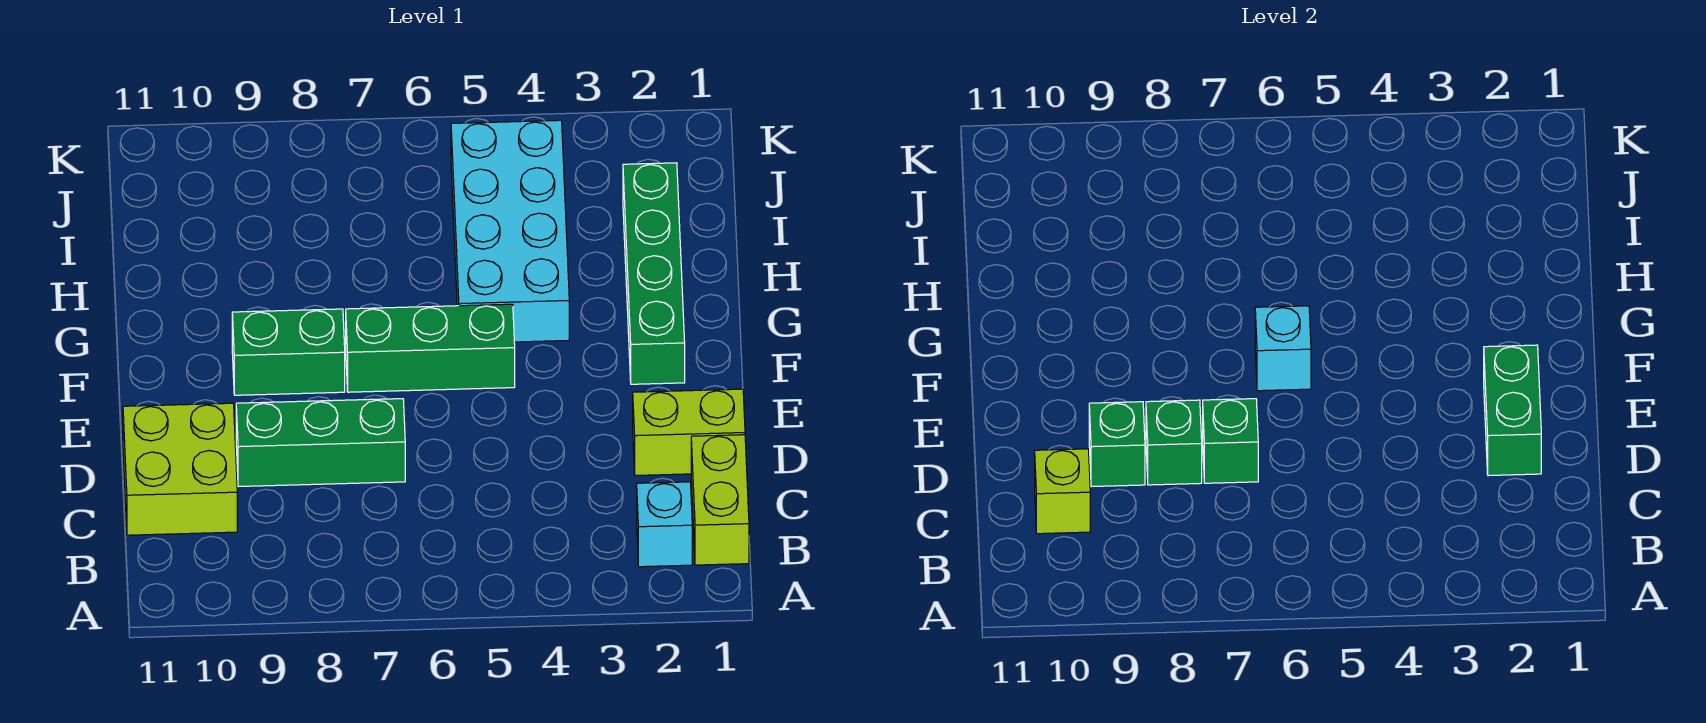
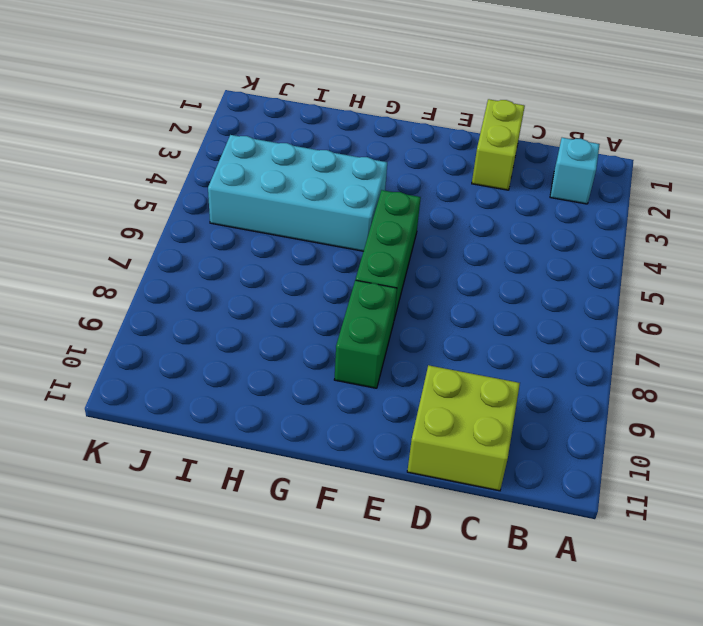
none -> lime brick B1:C1 level 1
none -> green brick D7:D9 level 1
none -> green brick F2:I2 level 1

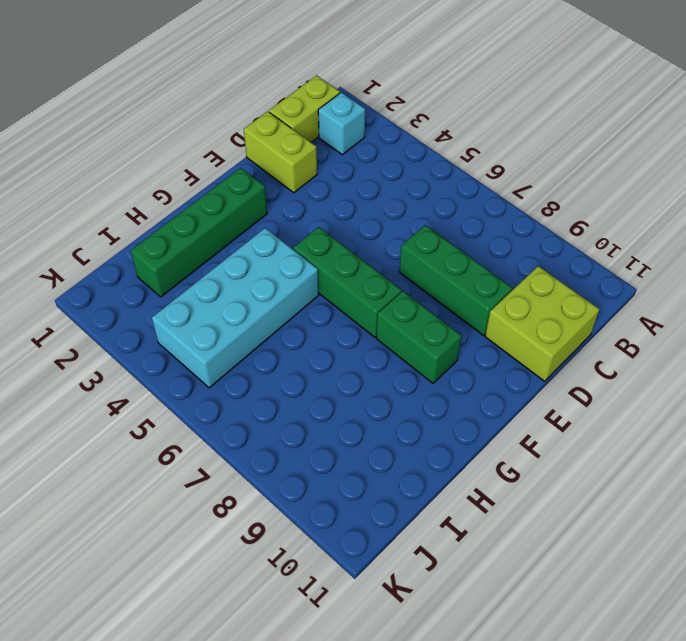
none -> lime brick C10 level 2
none -> green brick D2:E2 level 2
none -> green brick D7 level 2

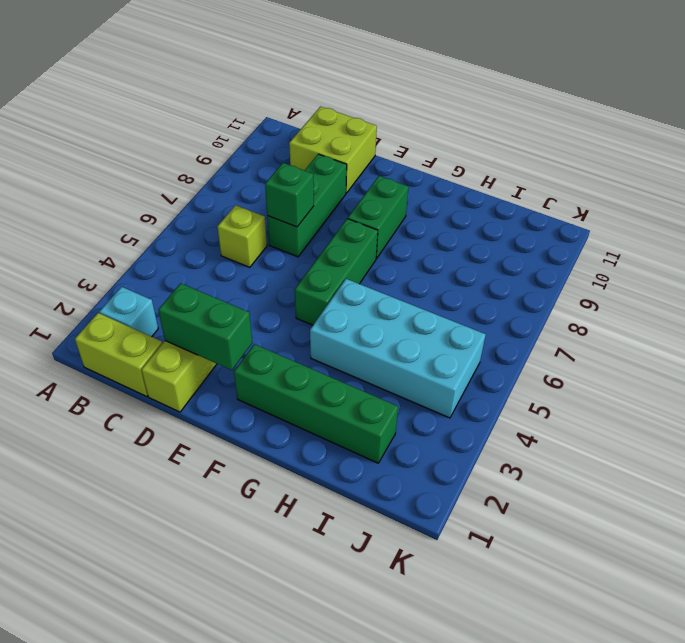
lime brick C6 level 1 -> lime brick C10 level 2
none -> green brick D8 level 2
none -> green brick D9 level 2
none -> cyan brick F6 level 2

